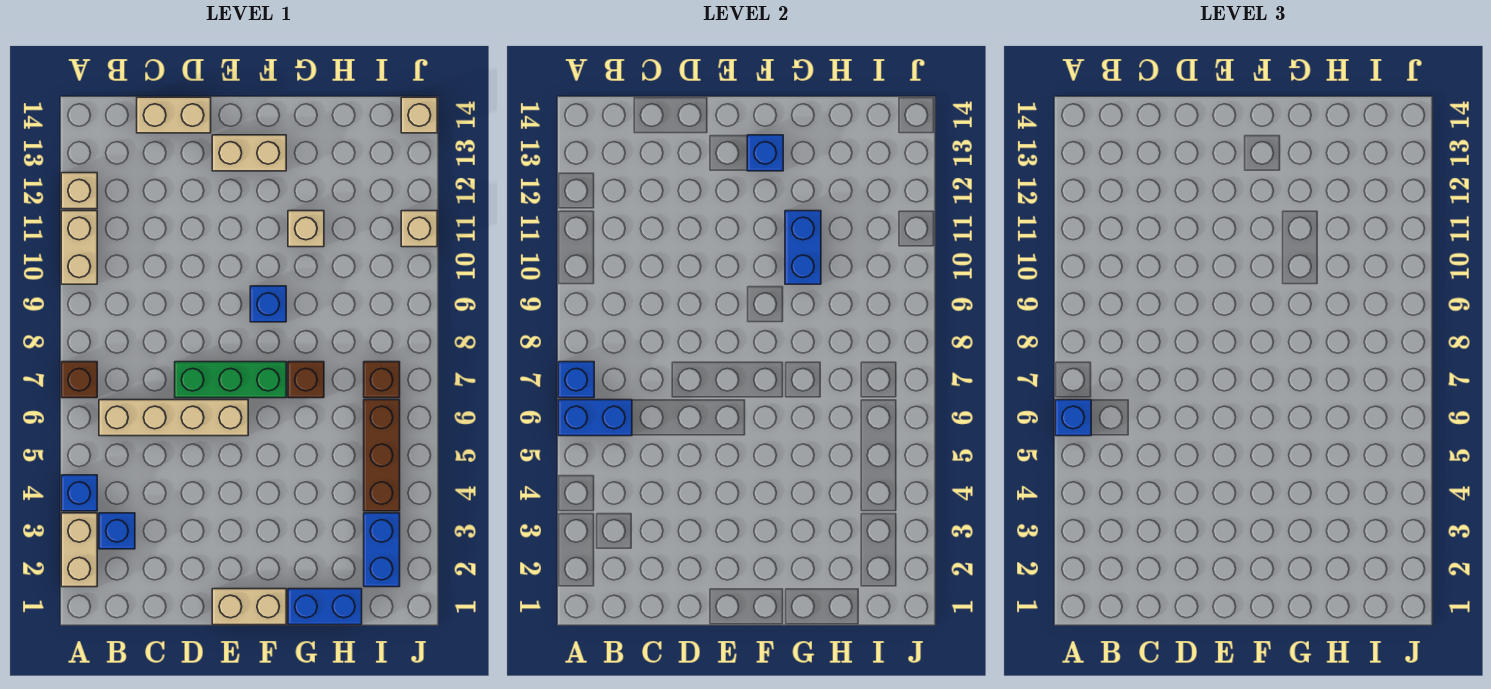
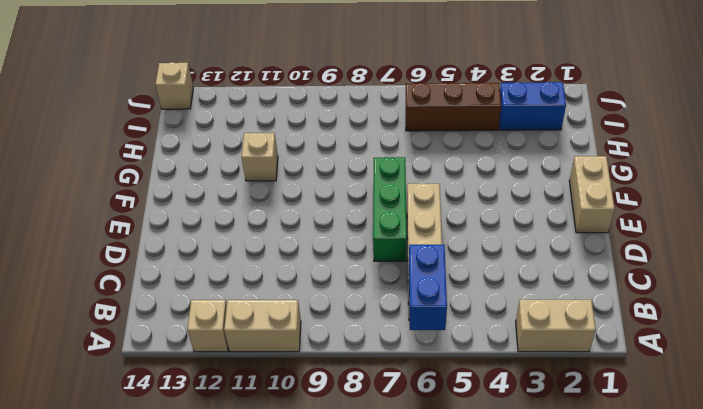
none -> blue brick A4 level 1
none -> brown brick A7 level 1
none -> blue brick B3 level 1

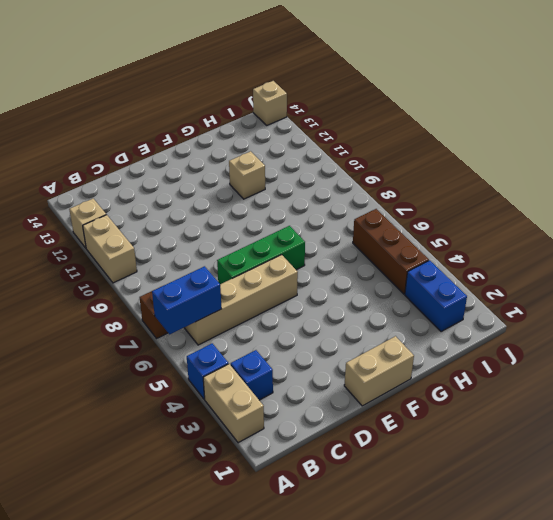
none -> tan brick C14:D14 level 1
none -> tan brick E13:F13 level 1
none -> blue brick F9 level 1

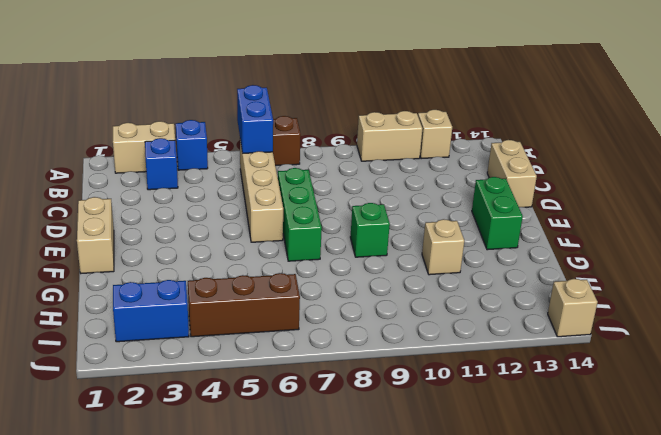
green brick E13:F13 level 1 -> tan brick E13:F13 level 1
green brick F9 level 1 -> blue brick F9 level 1
none -> blue brick G1:H1 level 1
none -> brown brick G7 level 1
none -> brown brick I7 level 1

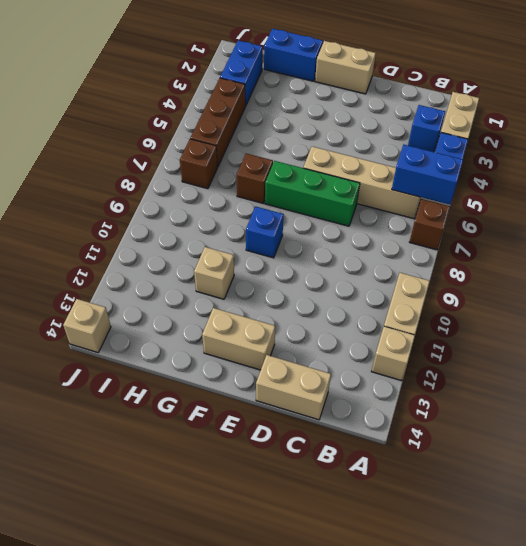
none -> tan brick J11 level 1
none -> blue brick A7 level 2
none -> blue brick F13 level 2

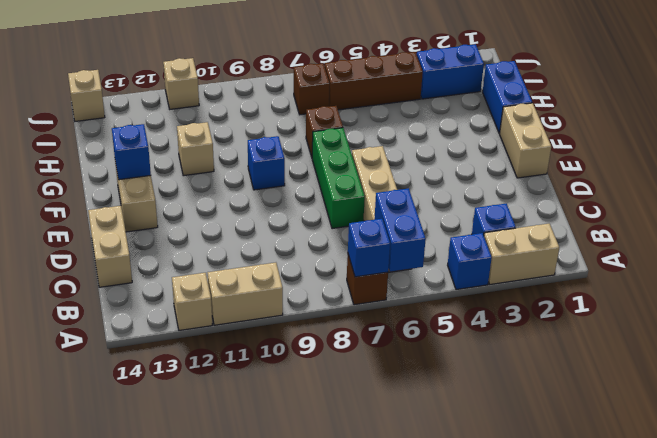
none -> blue brick G10:G11 level 2
none -> blue brick A6 level 3

